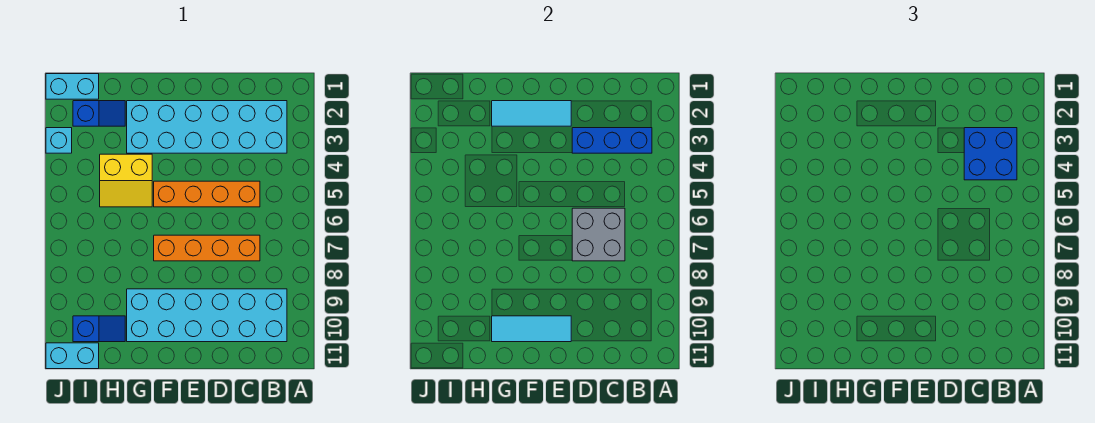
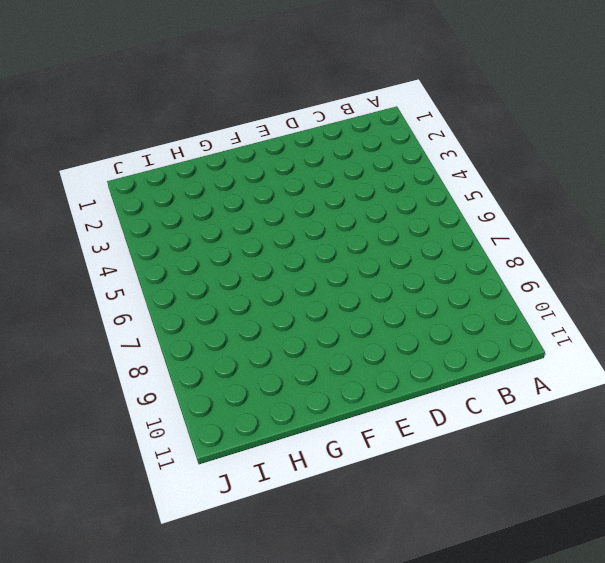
none -> cyan brick B2:G3 level 1
none -> cyan brick B9:G10 level 1
none -> orange brick C5:F5 level 1

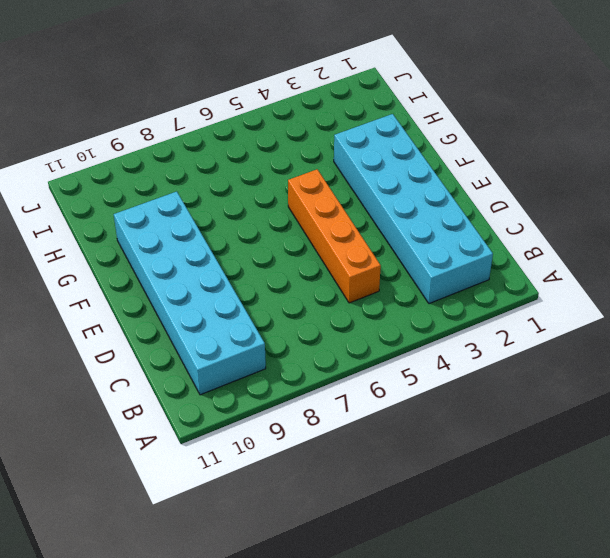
none -> orange brick C7:F7 level 1
none -> yellow slope G4:H5 level 1 top 4
none -> blue slope H2:I2 level 1 top I

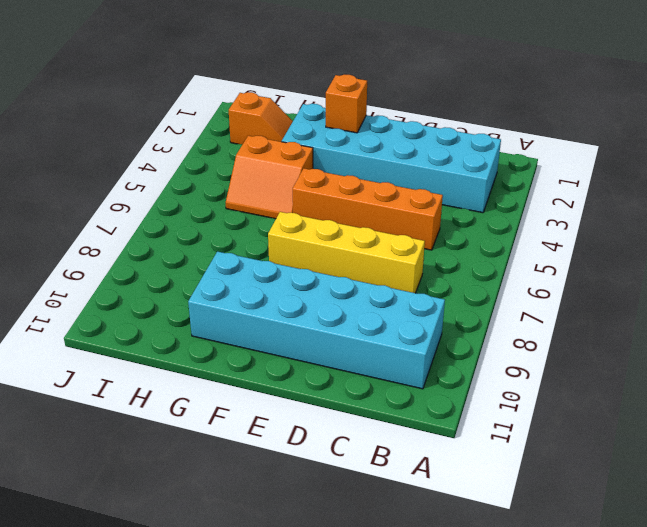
yellow brick C7:F7 level 1 -> orange brick C7:F7 level 1
orange brick F2 level 2 -> cyan tile E2:G2 level 2
orange slope G4:H5 level 1 top 4 -> yellow slope G4:H5 level 1 top 4
orange slope H2:I2 level 1 top I -> blue slope H2:I2 level 1 top I
none -> blue slope H10:I10 level 1 top I
none -> cyan brick I1:J1 level 1
none -> cyan brick I11:J11 level 1

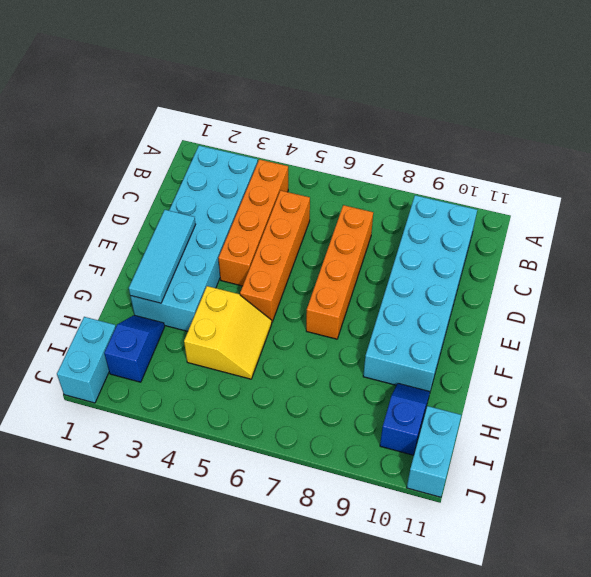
orange brick B4:E4 level 1 -> none
none -> cyan brick J3 level 1
none -> blue brick B3:D3 level 2
none -> grey brick C6:D7 level 2

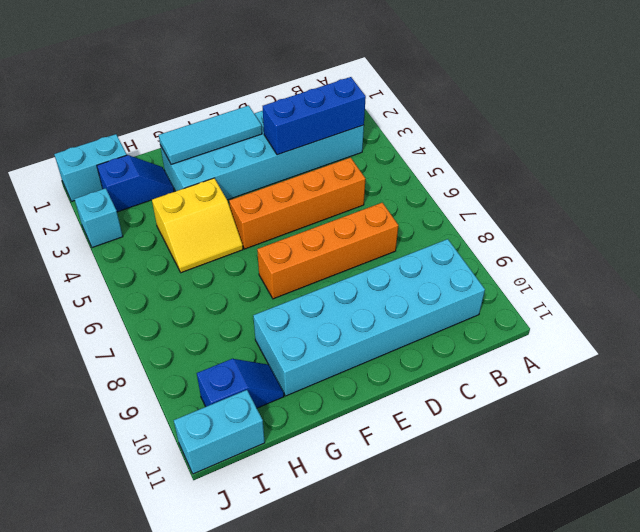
none -> grey brick C6:D7 level 2
none -> cyan tile E10:G10 level 2
none -> blue brick B3:C4 level 3

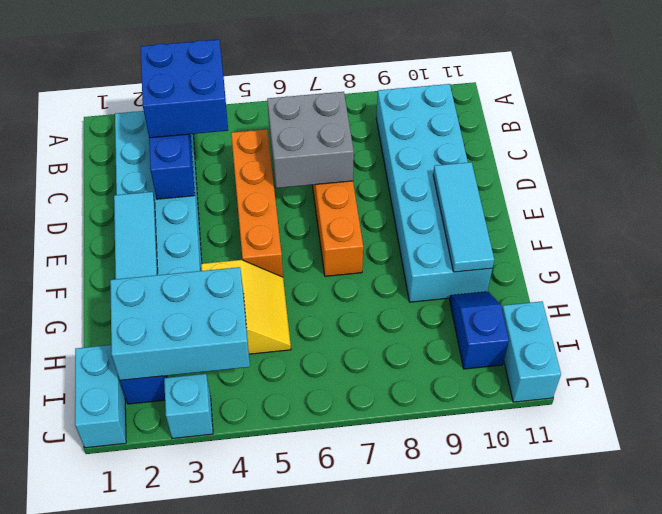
cyan brick H2:I4 level 2 -> none

